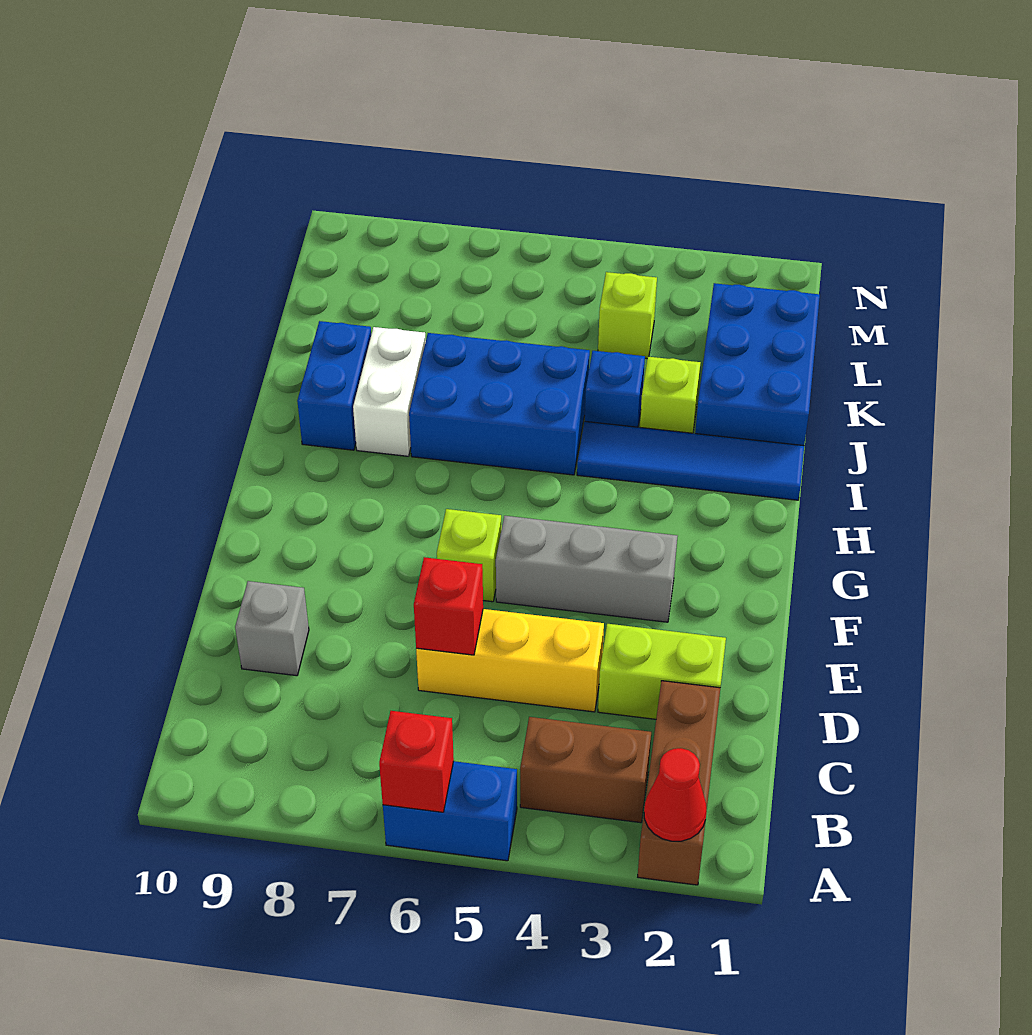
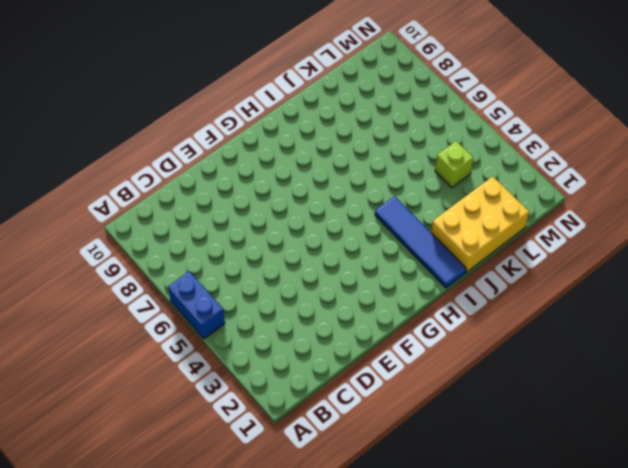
yellow brick J1:L2 level 1 -> blue brick J1:L2 level 1
none -> brown brick A2:C2 level 1
none -> brown brick B3:B4 level 1
none -> lime brick D2:D3 level 1

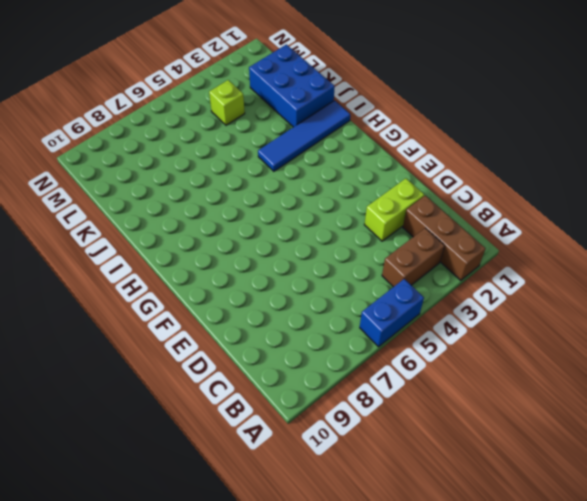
none -> yellow brick D4:D6 level 1
none -> grey brick D9 level 1
none -> grey brick F3:F5 level 1

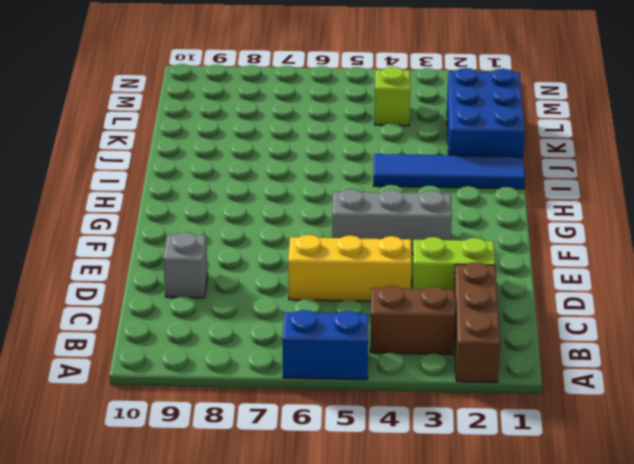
none -> lime brick F6 level 1
none -> blue brick I5:J7 level 1
none -> white brick I8:J8 level 1

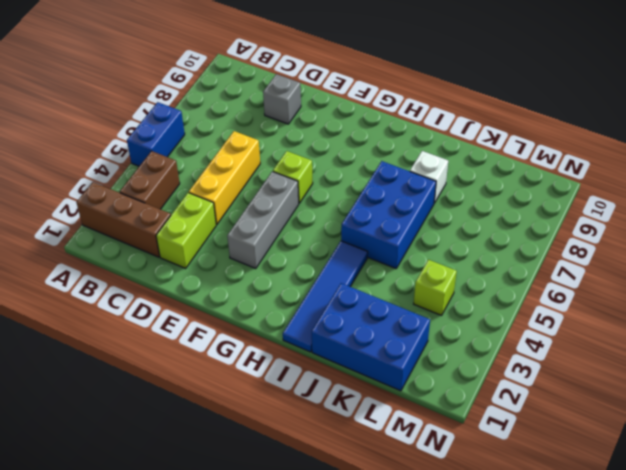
white brick J8 level 1 -> white brick I8:J8 level 1
none -> blue brick I9:J9 level 1
none -> lime brick J3 level 1
none -> blue brick J4 level 1

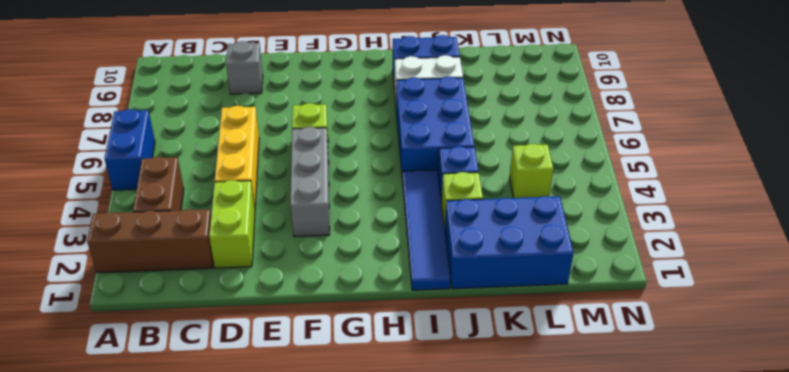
none -> red cone A2 level 2
none -> red brick A6 level 2
none -> red brick D6 level 2

